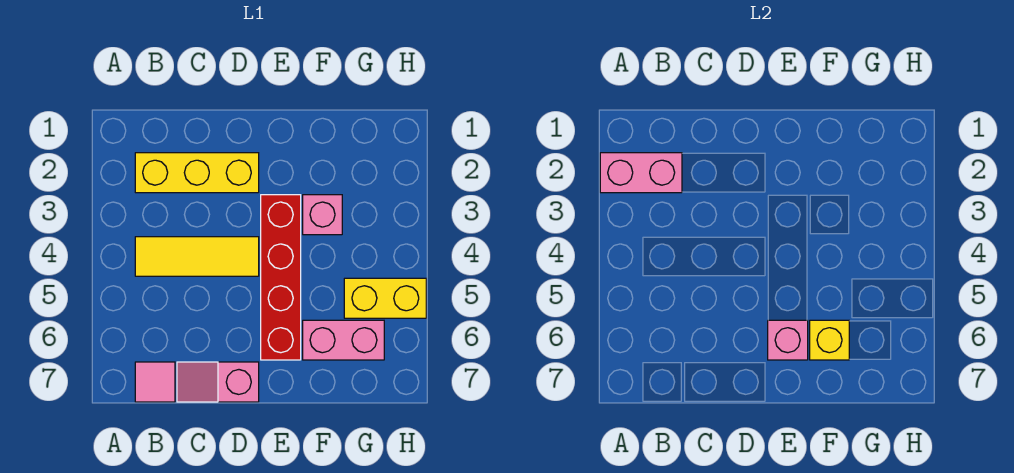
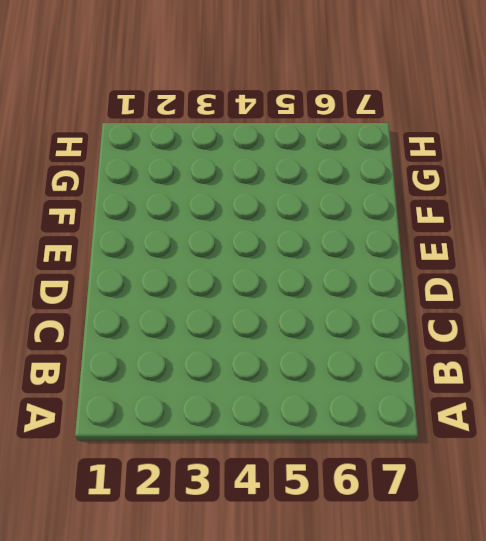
none -> yellow brick B2:D2 level 1
none -> yellow tile B4:D4 level 1

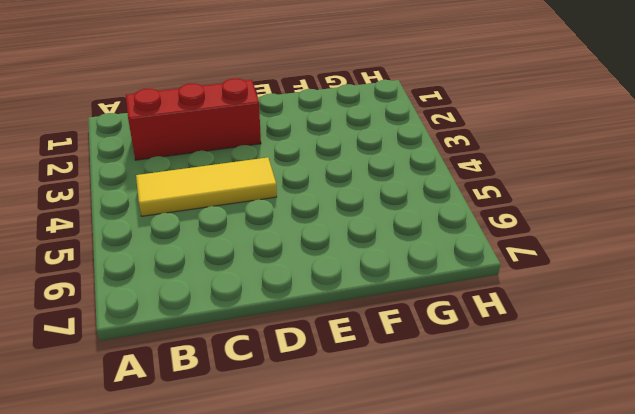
red brick B2:D2 level 1 -> yellow brick B2:D2 level 1
none -> pink tile B7 level 1
none -> pink slope C7:D7 level 1 top D

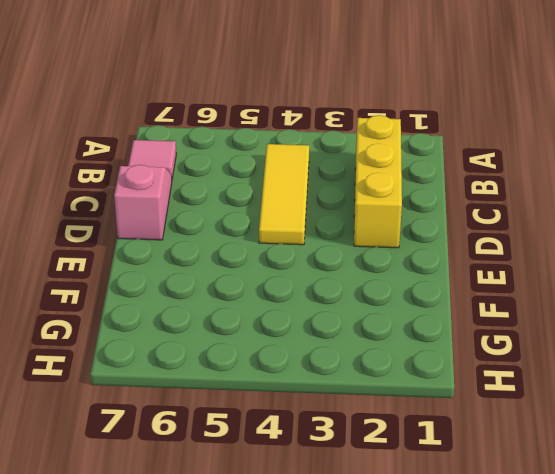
none -> red brick E3:E6 level 1
none -> pink brick F3 level 1

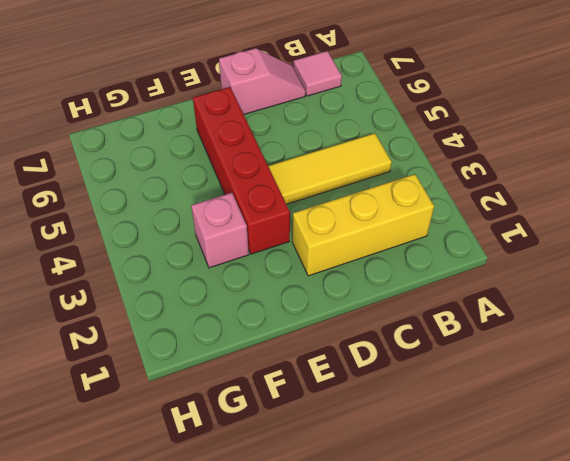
none -> pink brick F6:G6 level 1
none -> yellow brick G5:H5 level 1

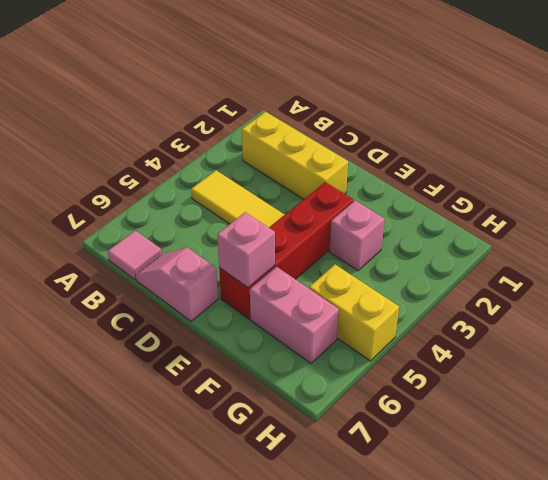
none -> pink brick A2:B2 level 2
none -> yellow brick F6 level 2

